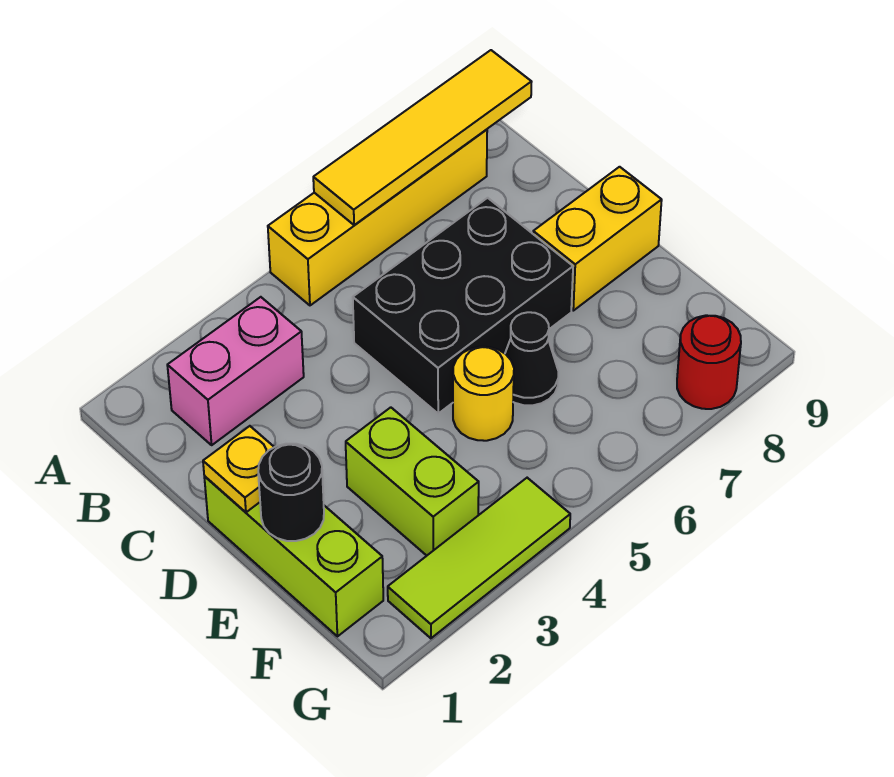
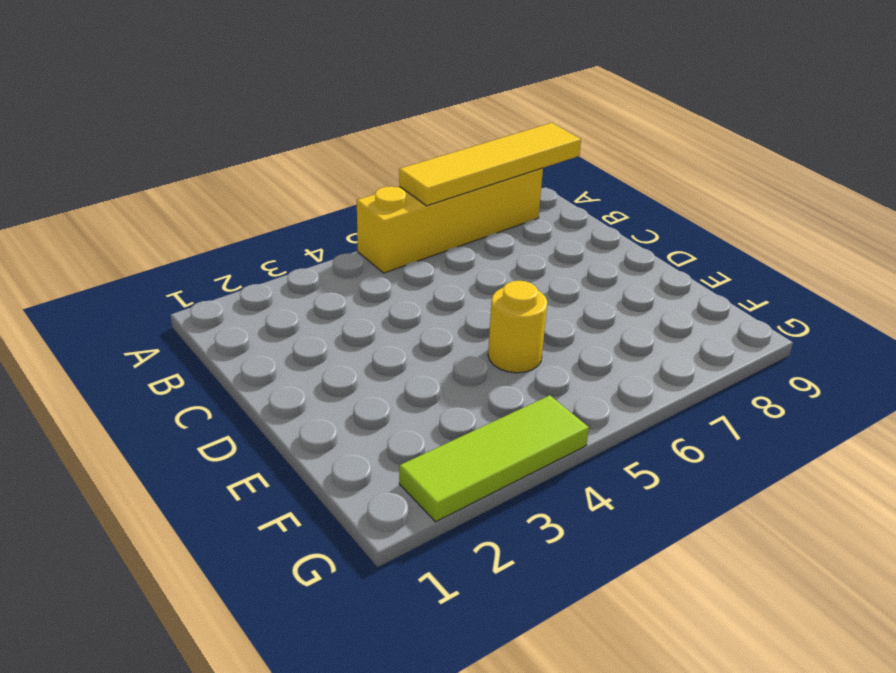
none -> pink brick B2:B3 level 1
none -> black brick C5:D7 level 1
none -> lime brick D1:F1 level 1

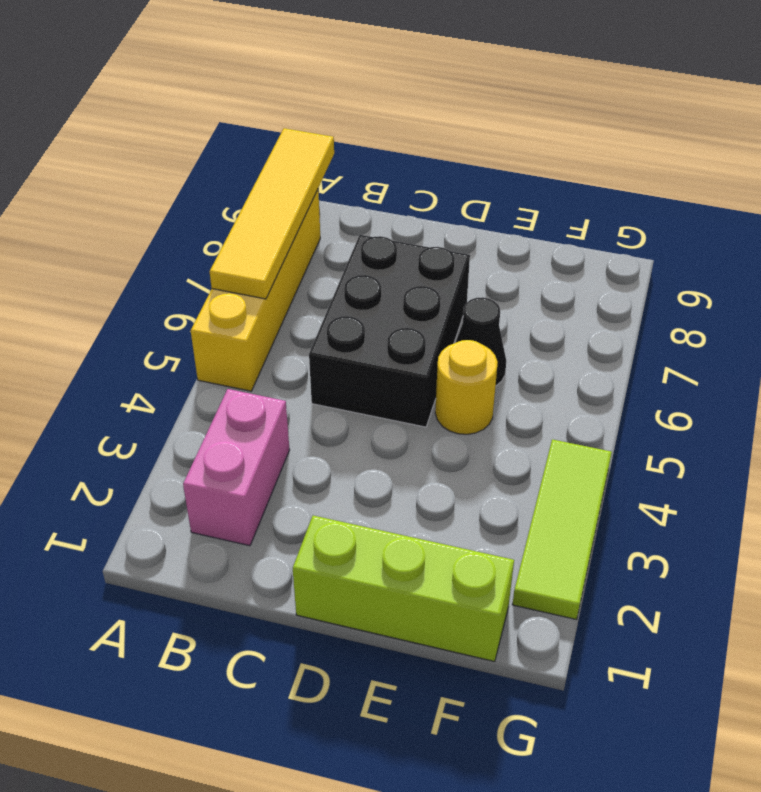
none -> yellow brick D8:D9 level 1
none -> lime brick E3:F3 level 1
none -> red round brick G8 level 1

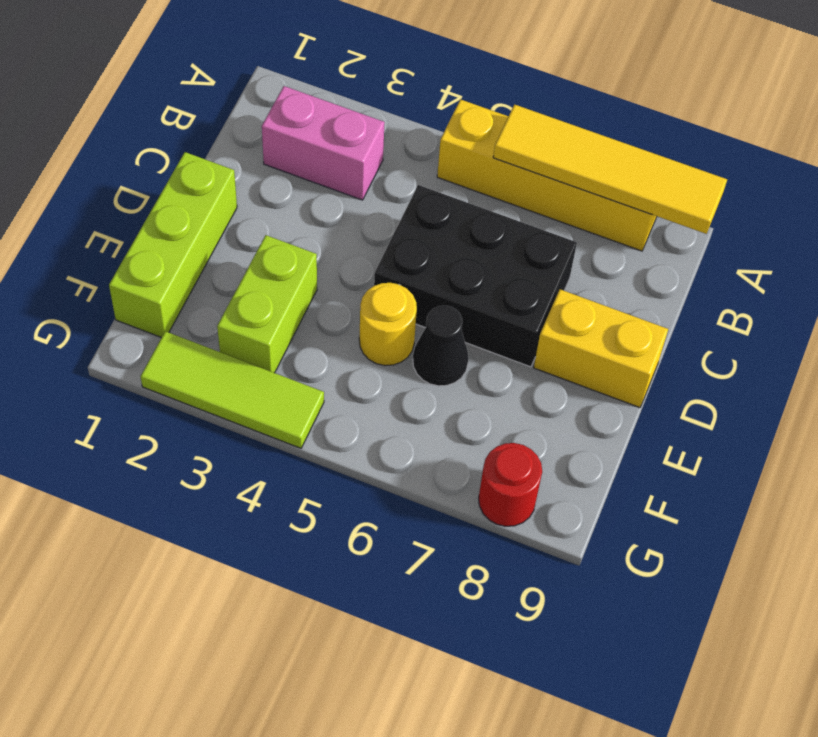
none -> yellow plate D1 level 2
none -> black round brick E1 level 2

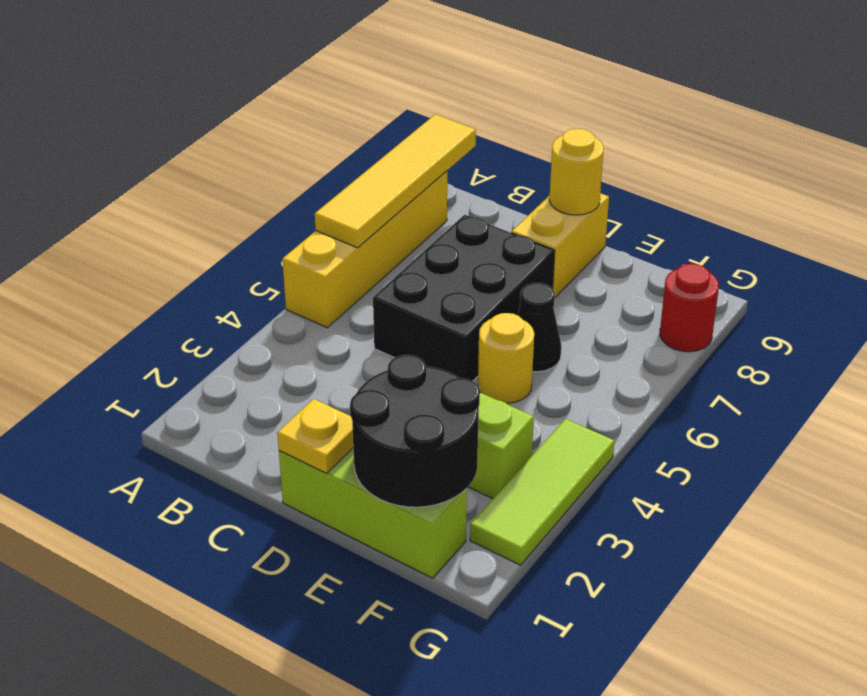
yellow round brick D9 level 2 -> none
black round brick E1:F2 level 2 -> black round brick E1 level 2
none -> pink brick B2:B3 level 1

